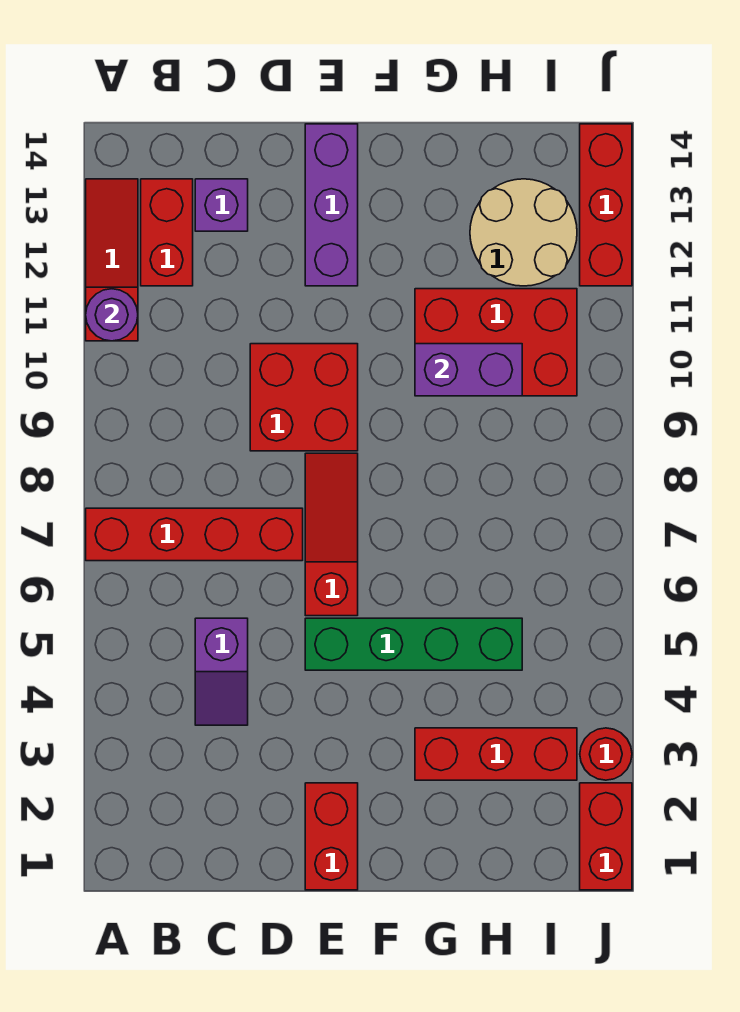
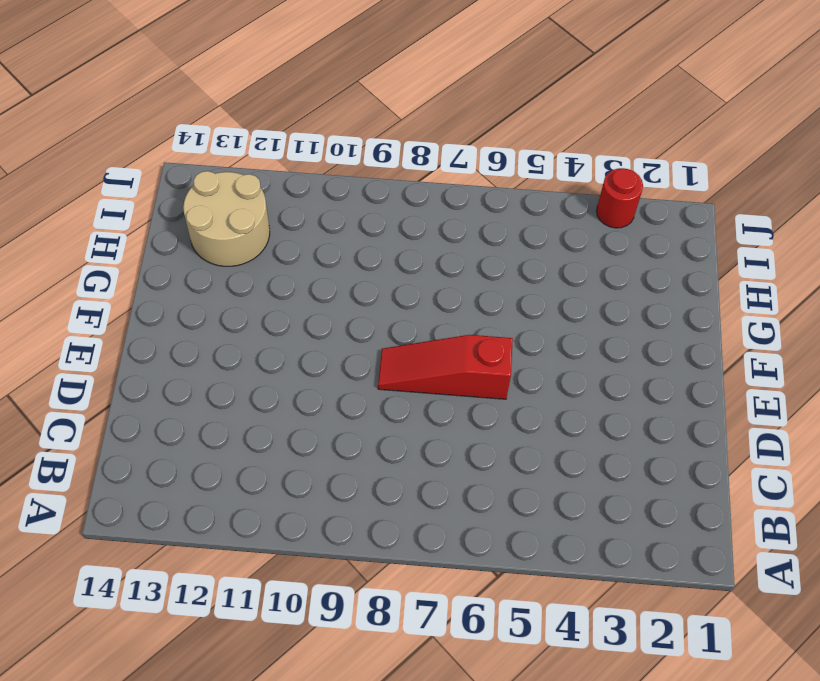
none -> red brick A7:D7 level 1
none -> red slope A11:A13 level 1 top 11
none -> red brick B12:B13 level 1

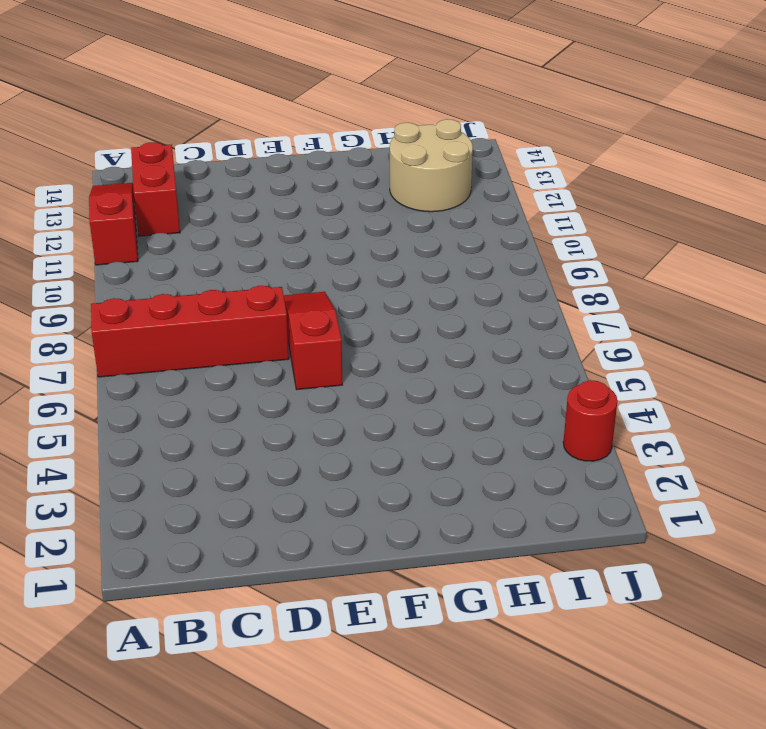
none -> purple slope C4:C5 level 1 top 5
none -> purple brick C13 level 1
none -> red brick D9:E10 level 1

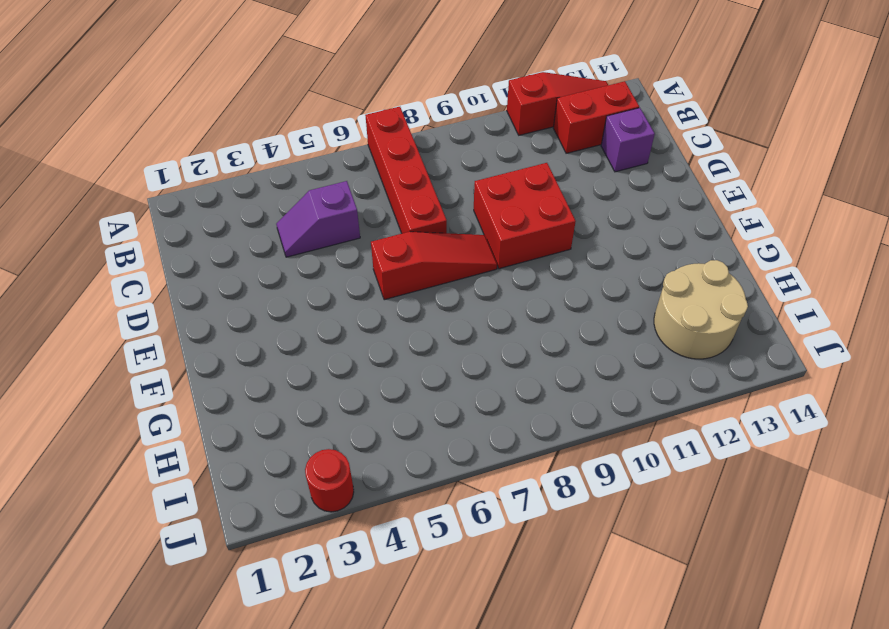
none -> red brick E1:E2 level 1
none -> green brick E5:H5 level 1
none -> purple brick E12:E14 level 1

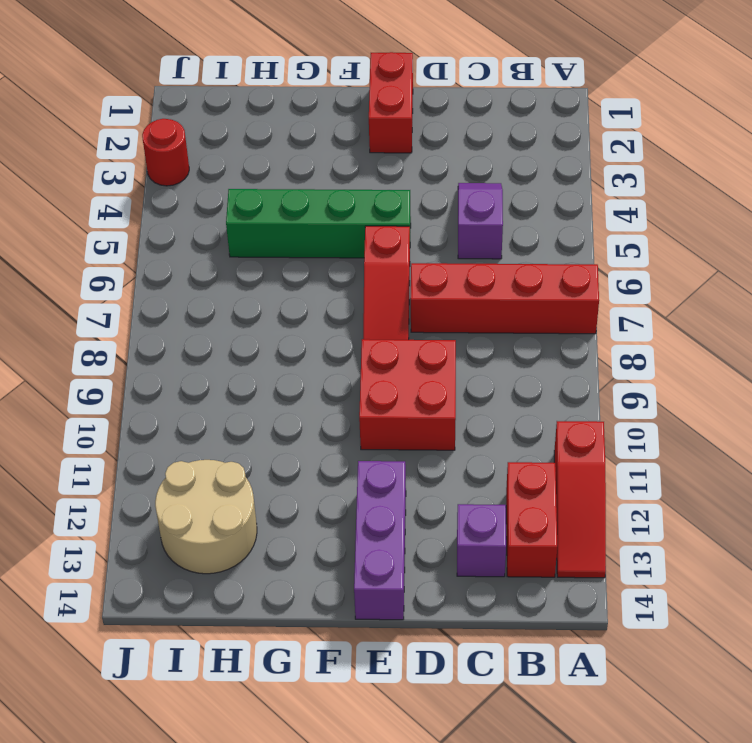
none -> red brick G3:I3 level 1
none -> red brick G10:I11 level 1
none -> red brick J1:J2 level 1

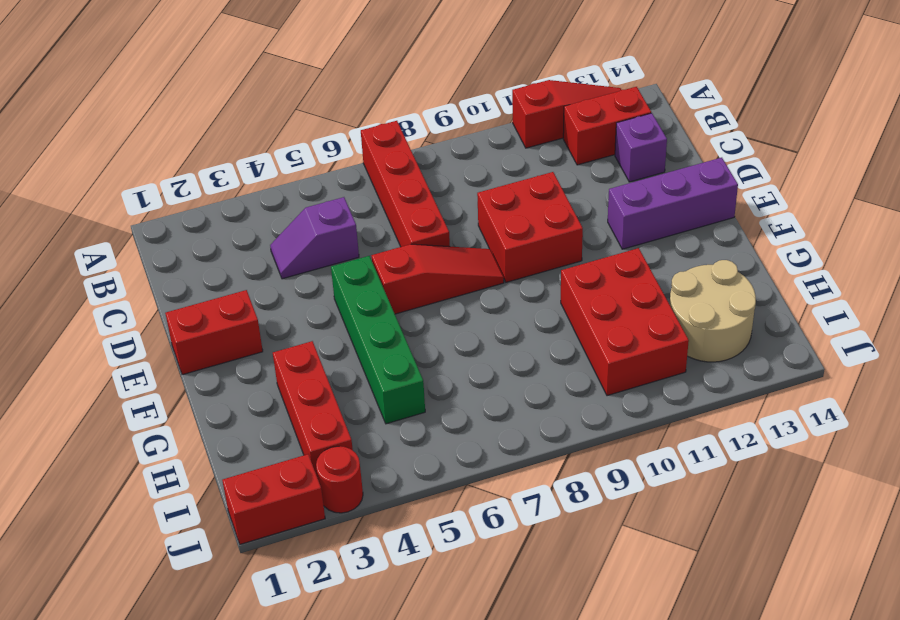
none -> red brick J12:J14 level 1
none -> purple round brick A11 level 2
none -> purple brick G10:H10 level 2

